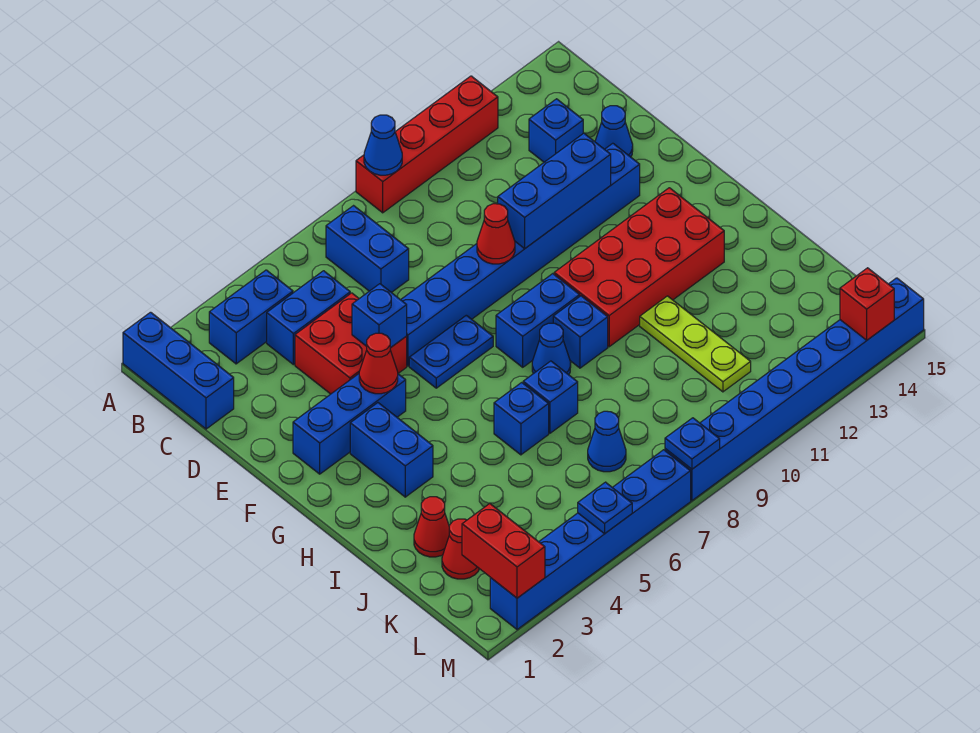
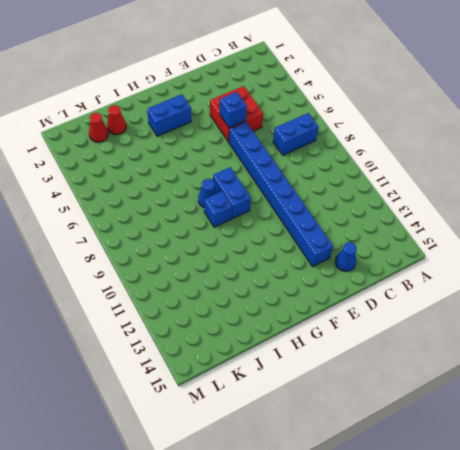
none -> blue brick A1:C1 level 1
none -> red brick A9:A12 level 1
none -> blue brick B3:B4 level 1
none -> blue brick C4:C5 level 1

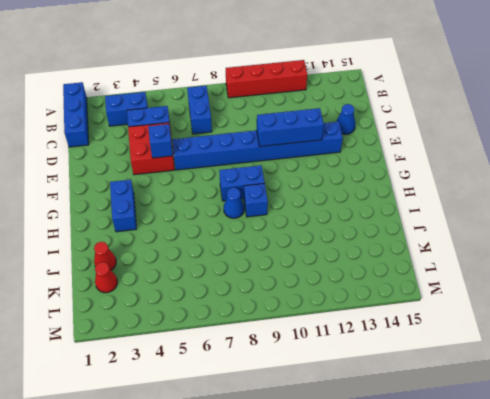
none -> blue brick C13 level 1
none -> blue brick F2:F4 level 1
none -> blue plate F6:F7 level 1
none -> red brick G10:H13 level 1

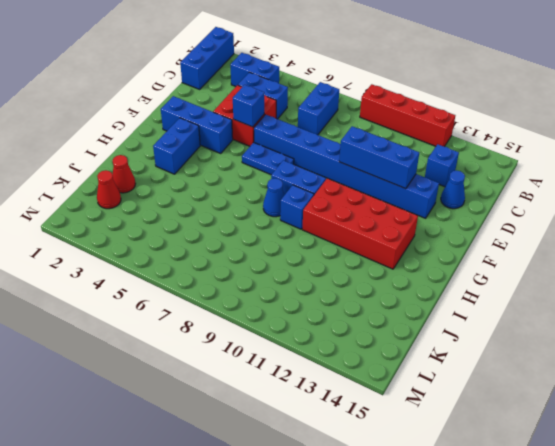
none -> blue brick I6 level 1
none -> blue brick I7 level 1
none -> lime plate I11:K11 level 1
none -> blue cone K7 level 1

